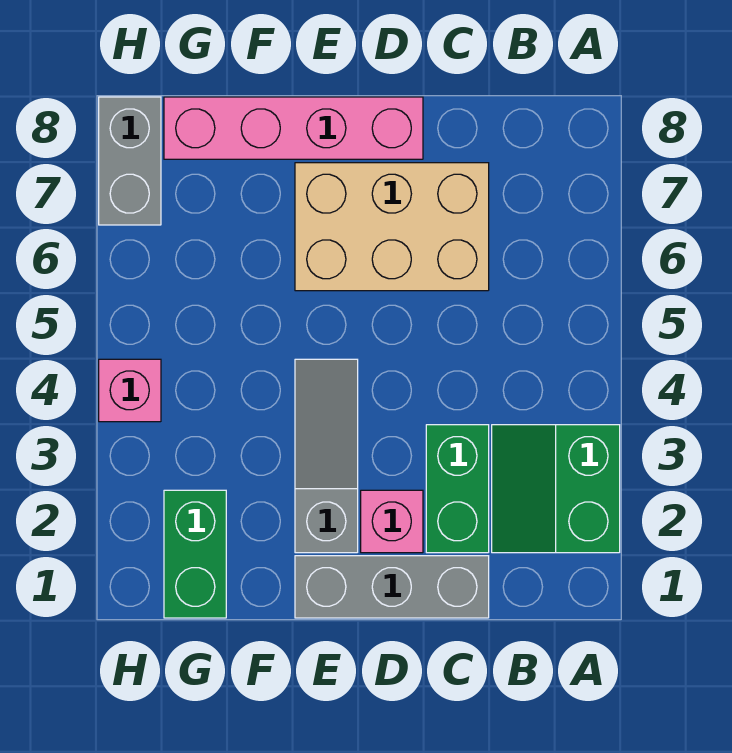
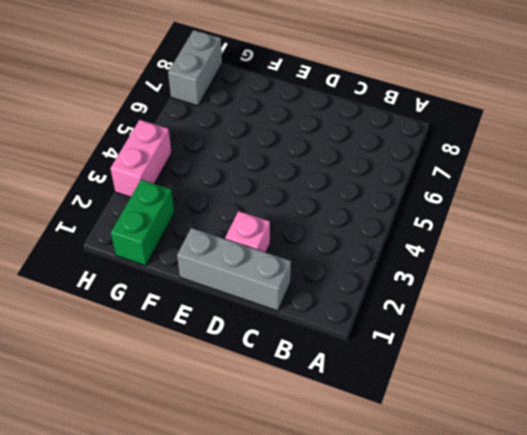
pink brick H3:H4 level 1 -> pink brick H4 level 1
none -> green slope A2:B3 level 1 top A
none -> green brick C2:C3 level 1

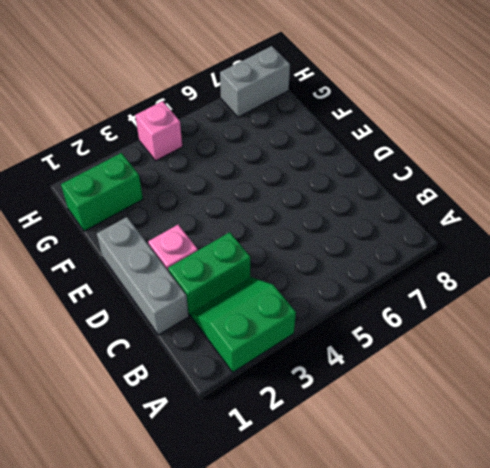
none -> tan brick C6:E7 level 1
none -> pink brick D8:G8 level 1

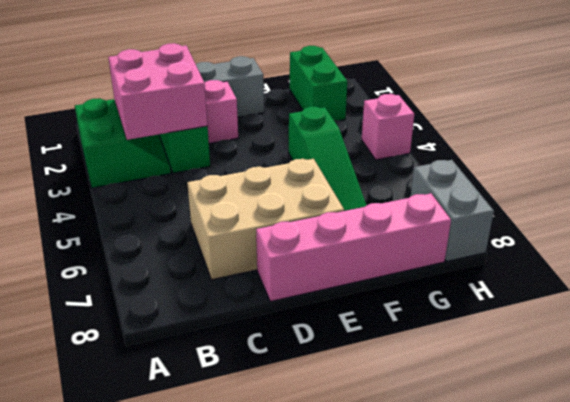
pink brick B2:C3 level 2 -> none
green slope F4:F6 level 1 top 4 -> none
none -> grey slope E2:E4 level 1 top 2

